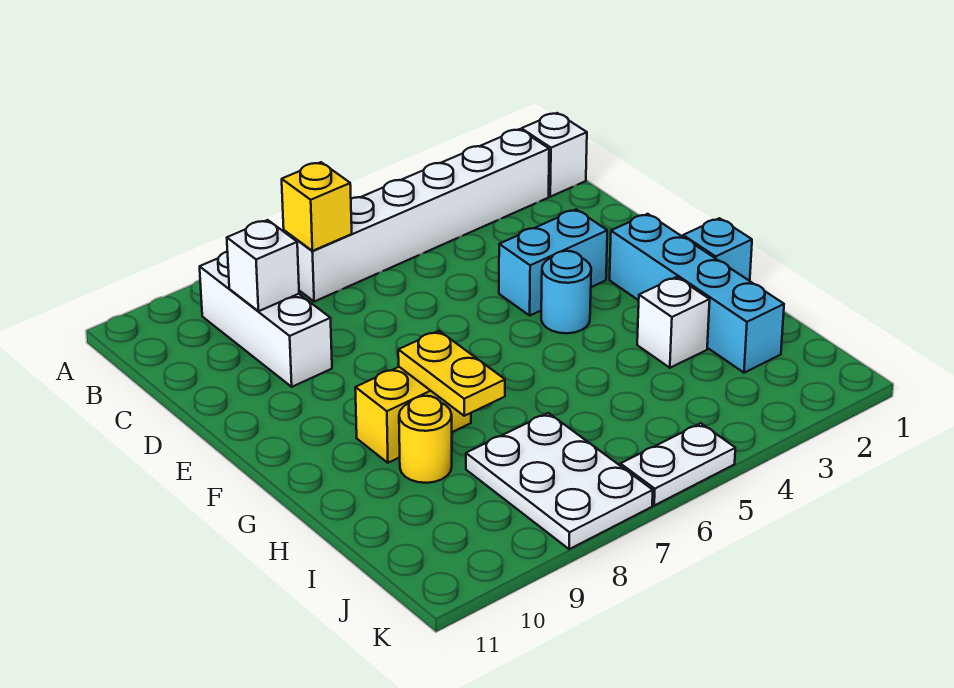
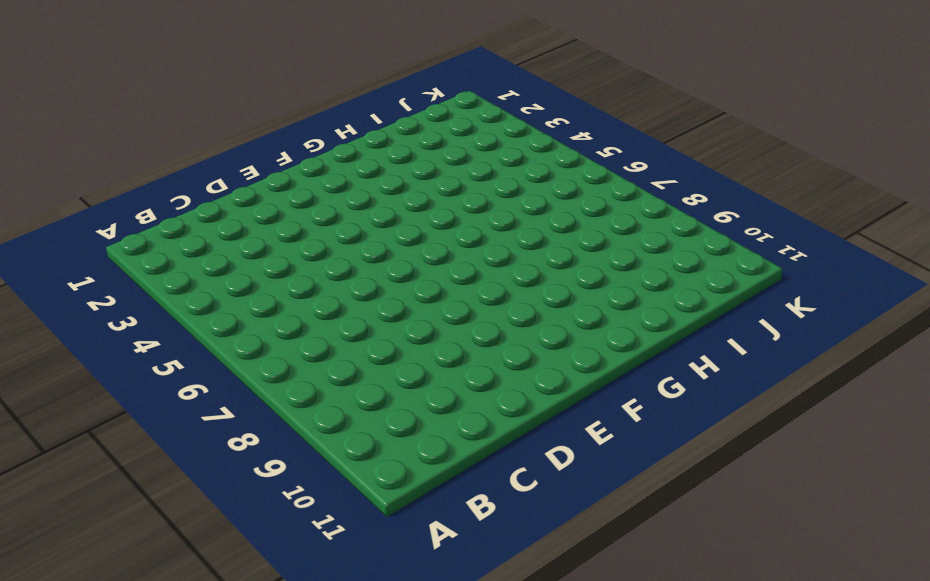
none -> white brick B1 level 1
none -> white brick B2:B7 level 1
none -> white brick B9:D9 level 1

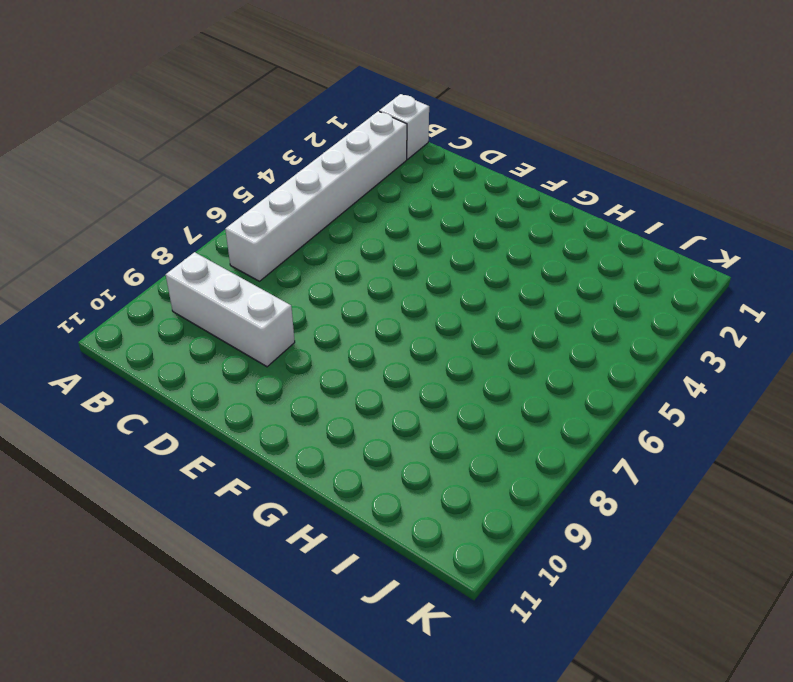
none -> cyan brick E3:E4 level 1
none -> cyan brick F2:I2 level 1
none -> cyan round brick F4 level 1

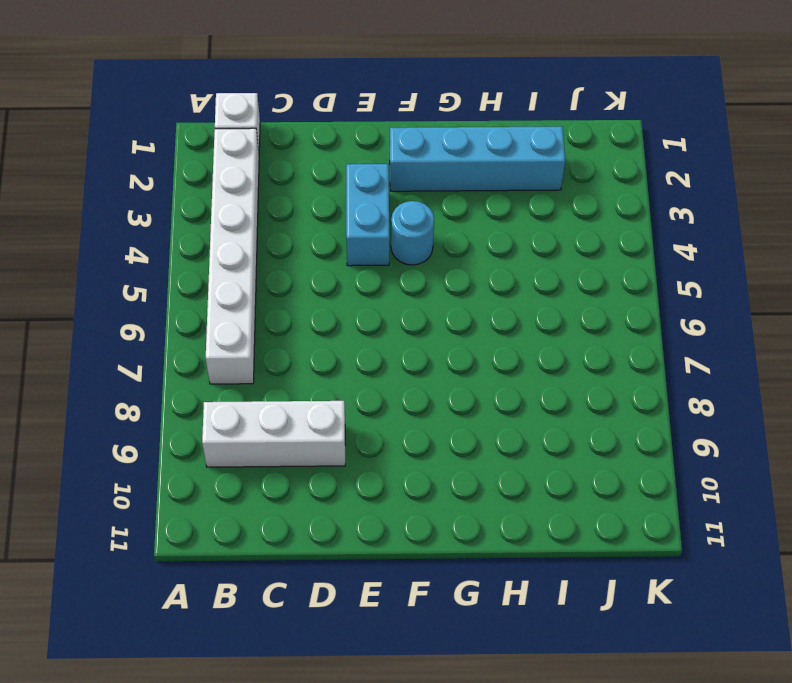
none -> cyan brick G1 level 1
none -> yellow brick G8:G9 level 1
none -> white brick H3 level 1

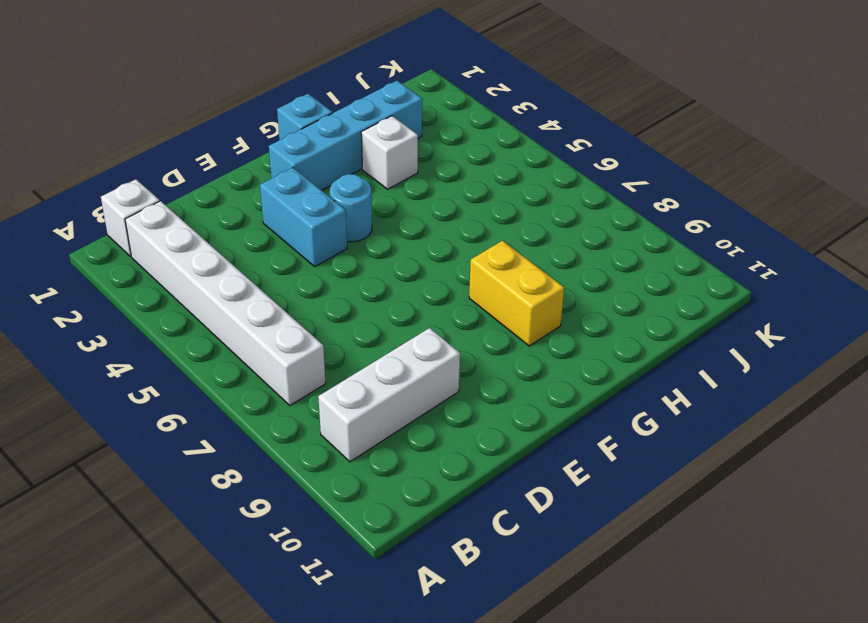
none -> yellow round brick H9 level 1
none -> white plate I7:K8 level 1
none -> white plate K5:K6 level 1

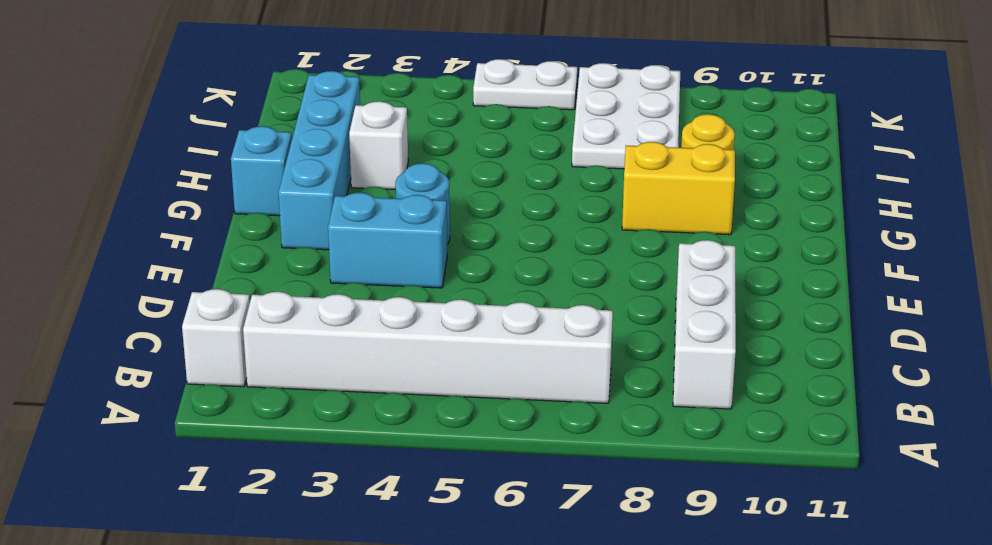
none -> yellow brick B7 level 2
none -> white brick C9 level 2
none -> yellow plate G8:H8 level 2

